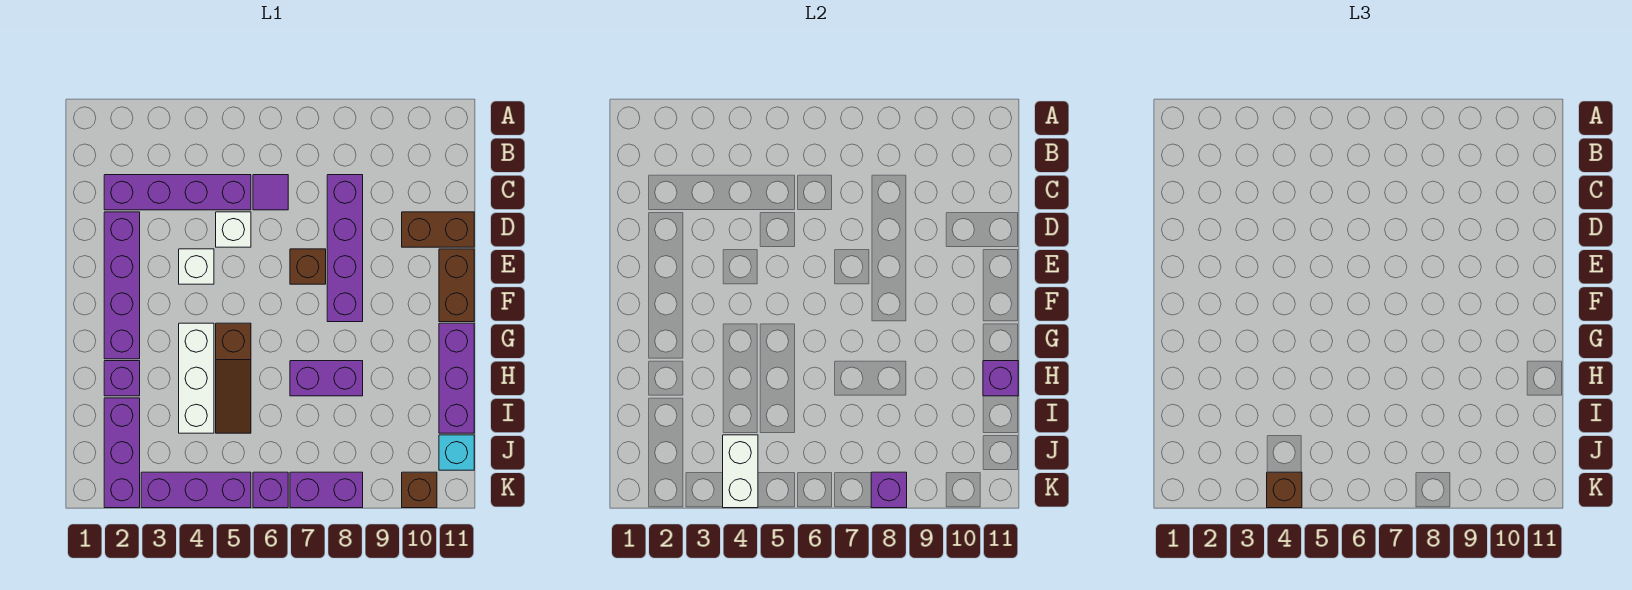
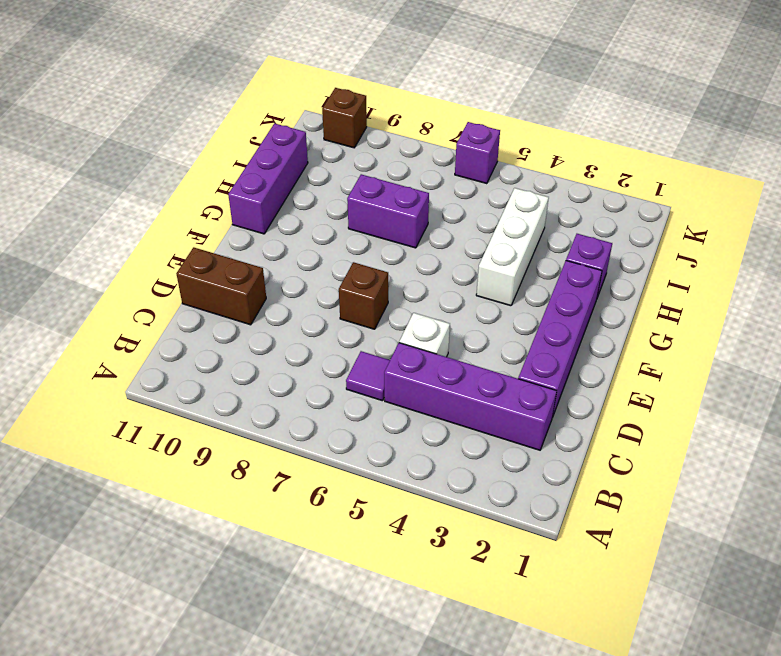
none -> purple brick C8:F8 level 1
none -> white brick E4 level 1
none -> brown brick E11:F11 level 1

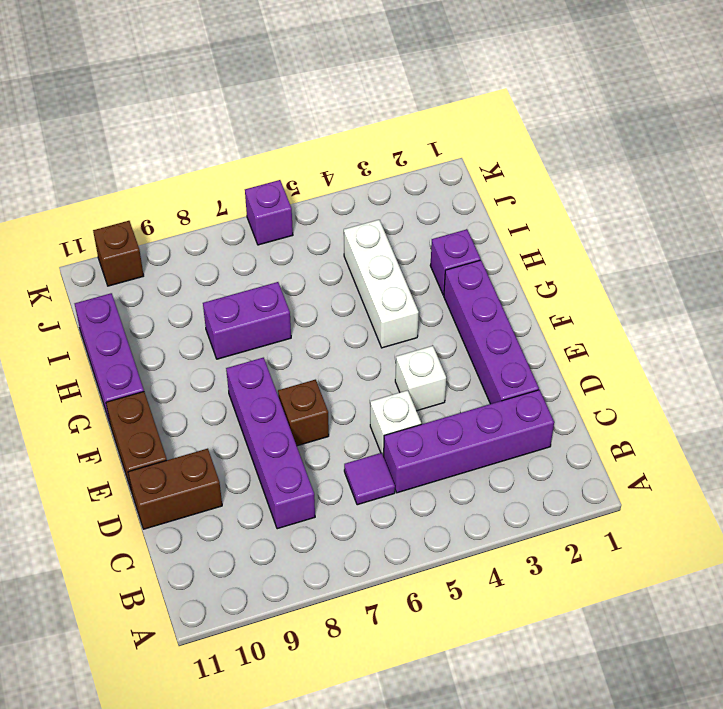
none -> brown slope G5:I5 level 1 top G
none -> purple brick I2:K2 level 1
none -> cyan brick J11 level 1

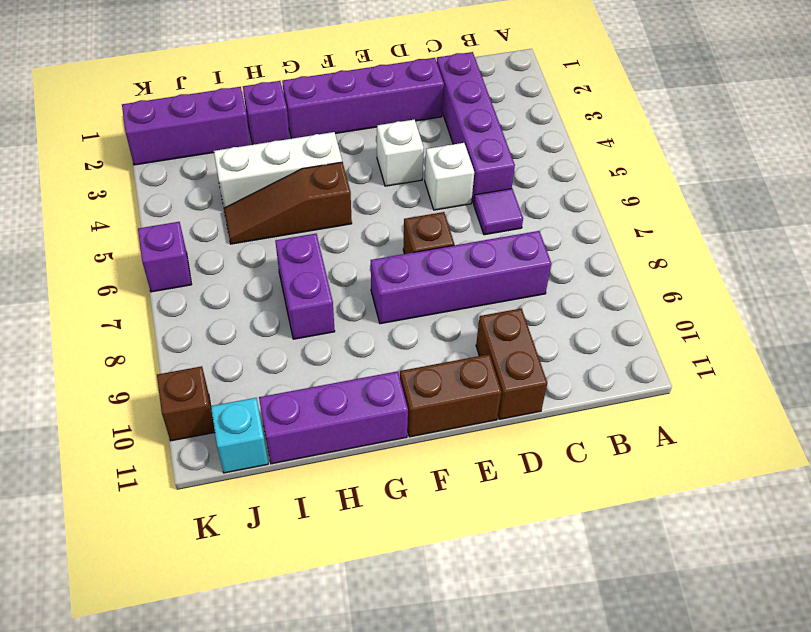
none -> purple brick K3:K5 level 1
none -> purple brick K7:K8 level 1
none -> purple brick H11 level 2

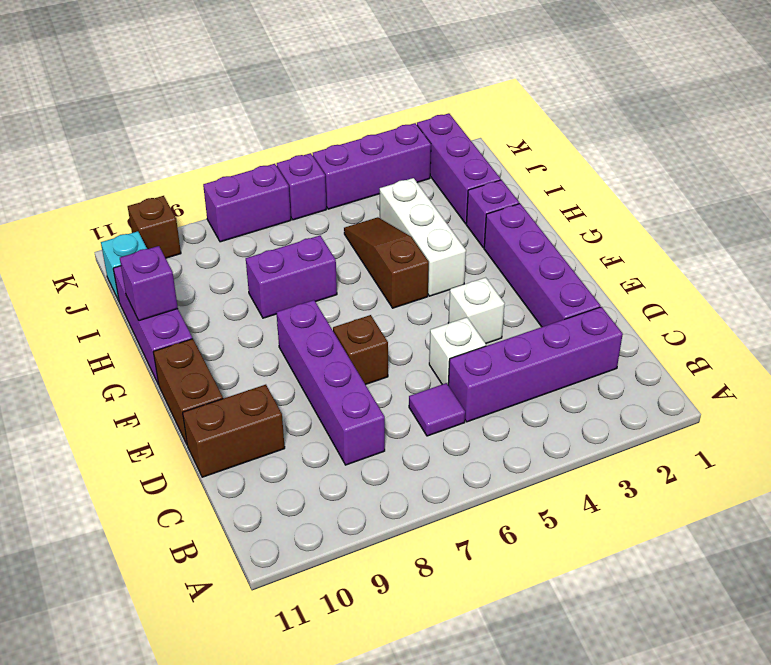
none -> white brick J4:K4 level 2
none -> purple brick K8 level 2
none -> brown brick K4 level 3

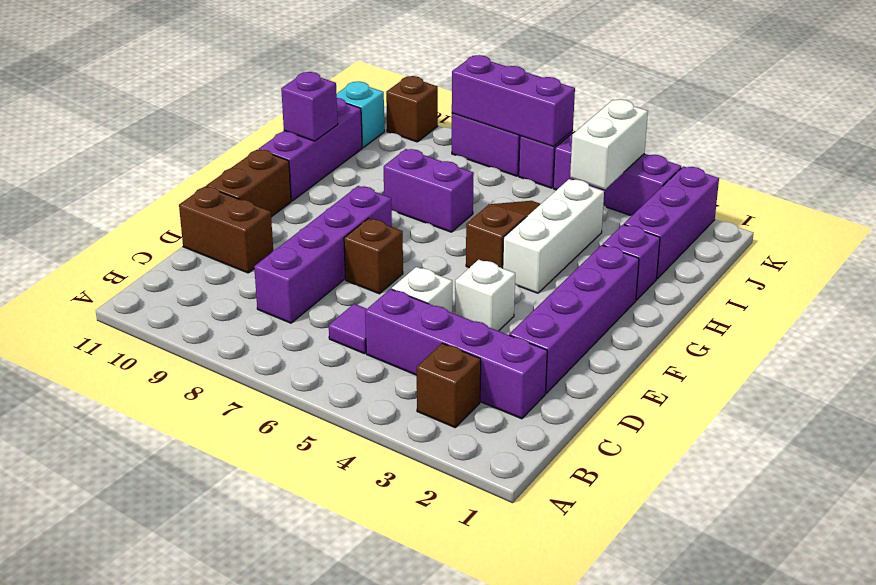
brown brick B3 level 1 -> brown brick K4 level 3
purple brick K6:K8 level 2 -> purple brick K8 level 2

